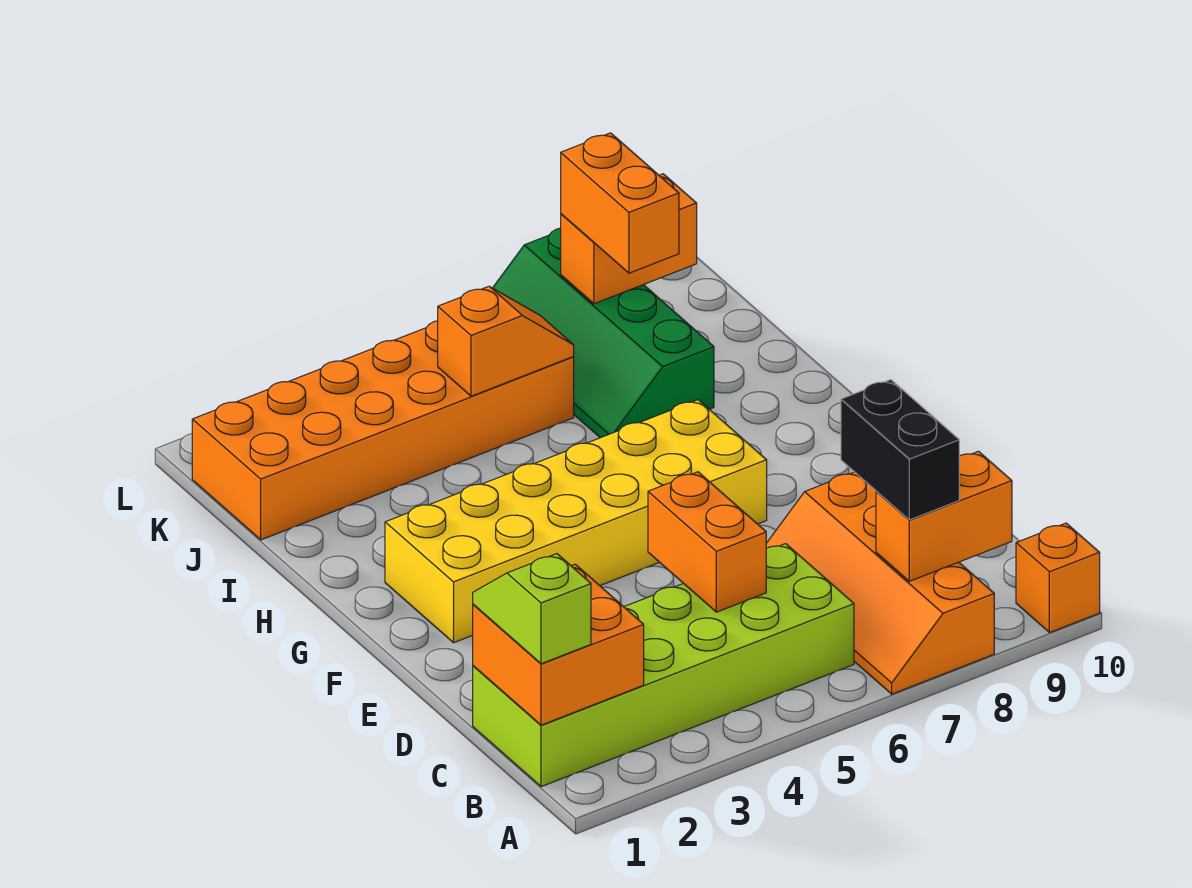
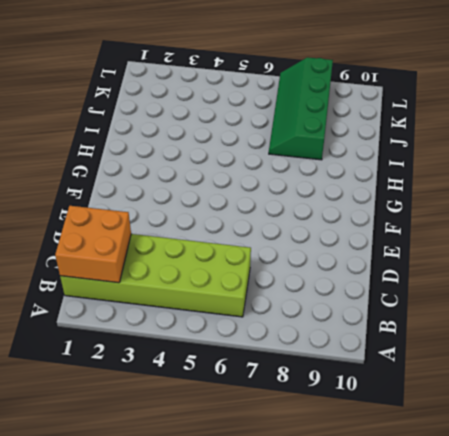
none -> orange slope A7:D8 level 1 top 8
none -> orange brick A10 level 1
none -> yellow brick F2:G7 level 1

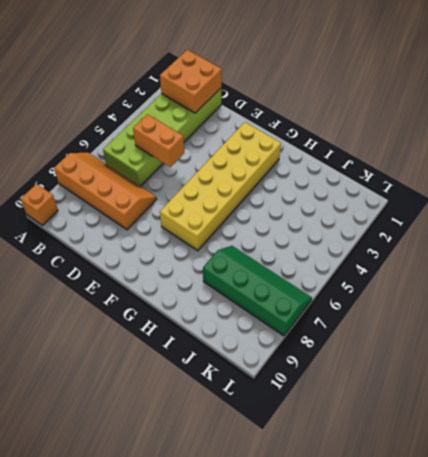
none -> orange brick J1:K6 level 1
none -> orange brick B8:B9 level 2
none -> orange slope J5:J6 level 2 top 5

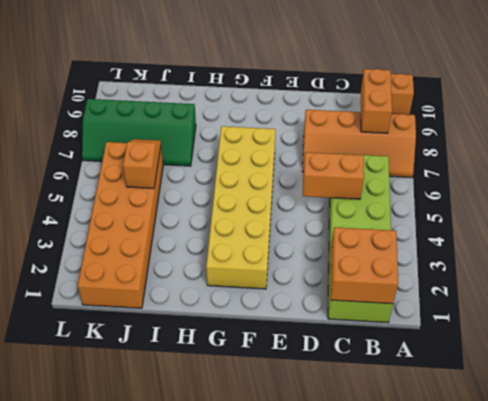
none -> orange brick K8:K9 level 2
none -> lime slope B1:C1 level 3 top B
none -> black brick B8:C8 level 3

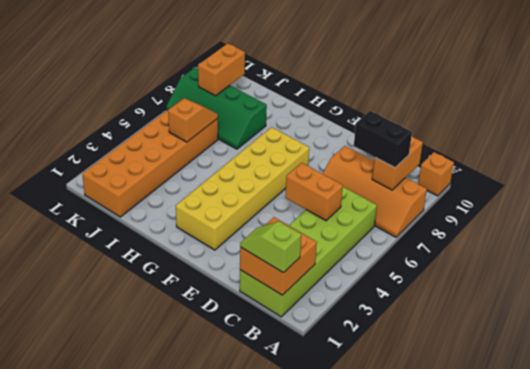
none -> orange brick J8:K8 level 3

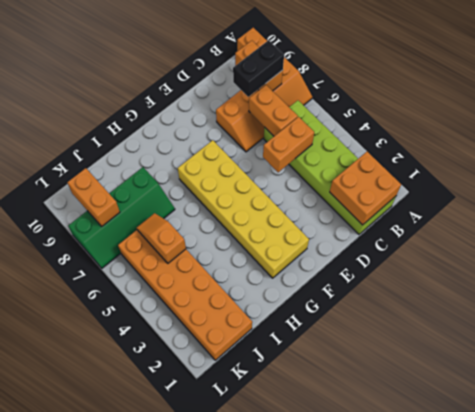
orange brick C6:C7 level 2 -> orange brick J8:K8 level 3
none -> lime slope B1:C1 level 3 top B

